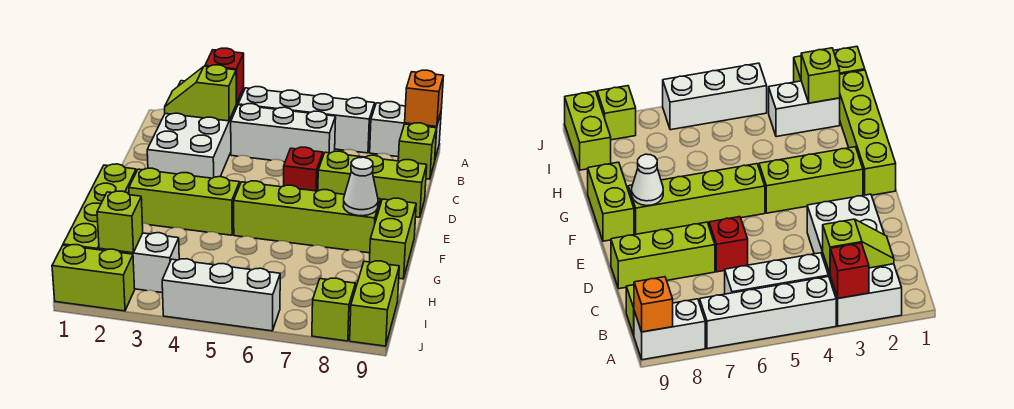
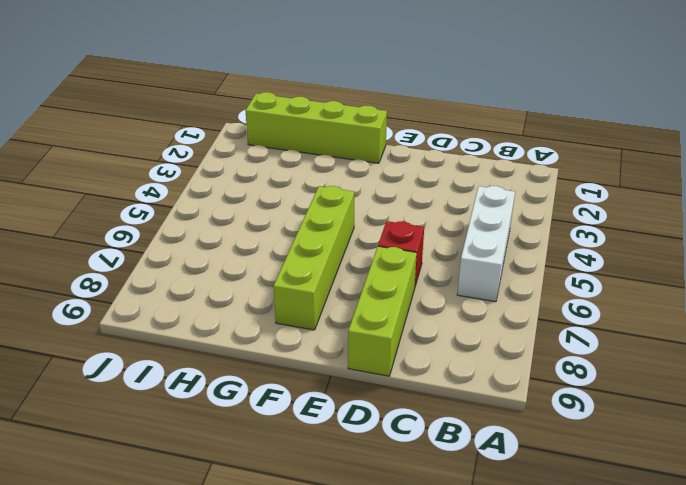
none -> white brick A2:D3 level 1
none -> white brick A4:A7 level 1
none -> white brick A8:A9 level 1

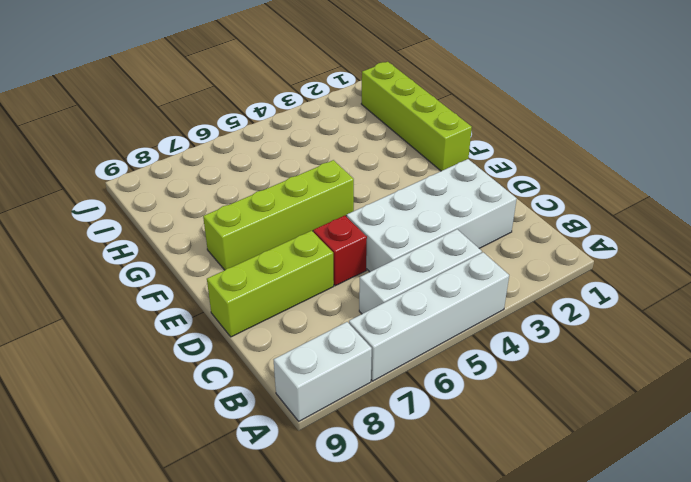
white brick C2:D5 level 1 -> white brick A2:D3 level 1
none -> lime brick B9 level 1
none -> lime brick F2:F4 level 1
none -> lime brick F9:G9 level 1

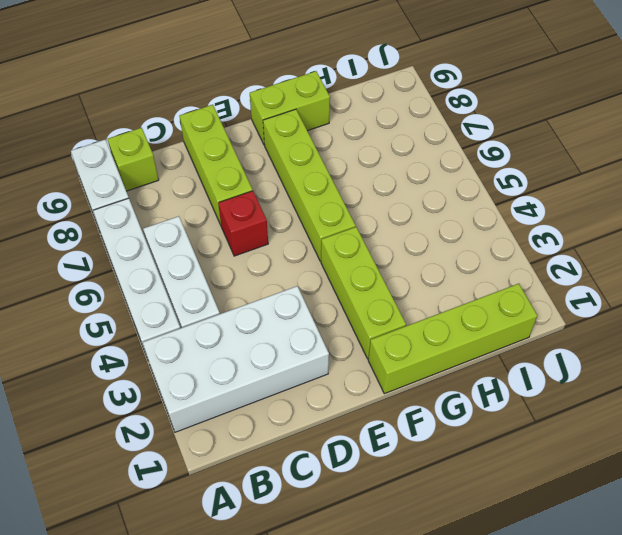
none -> white brick I2:I3 level 1
none -> lime brick I9:J9 level 1
none -> lime brick J1:J2 level 1

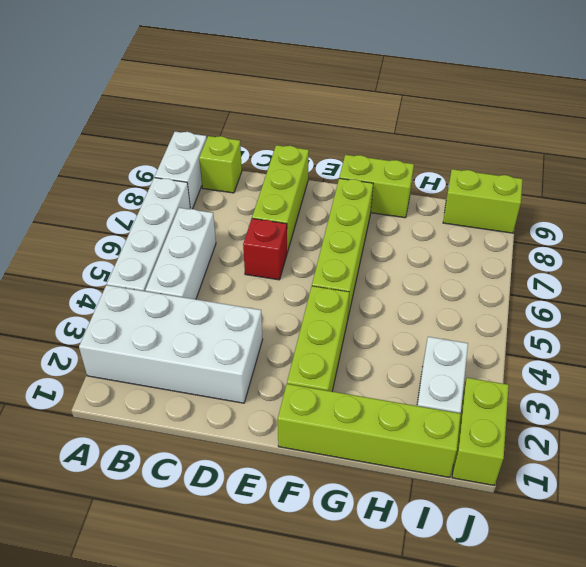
none -> white brick J4:J6 level 1
none -> lime brick J8 level 1
none -> red brick A3 level 2

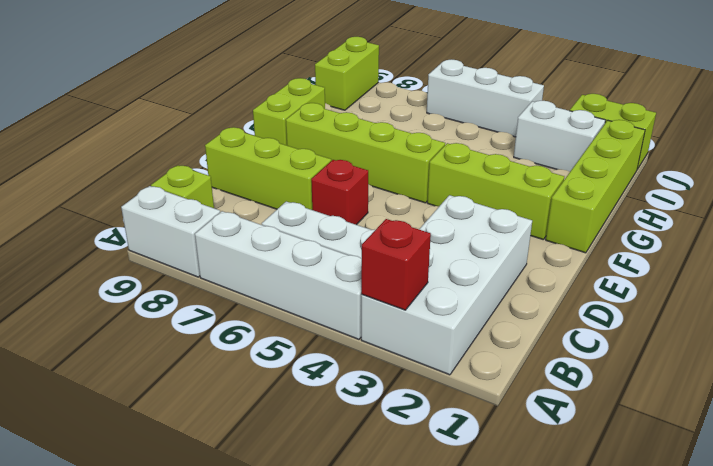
none -> lime brick J8 level 1
none -> orange brick A9 level 2
none -> lime slope B2:B3 level 2 top 3

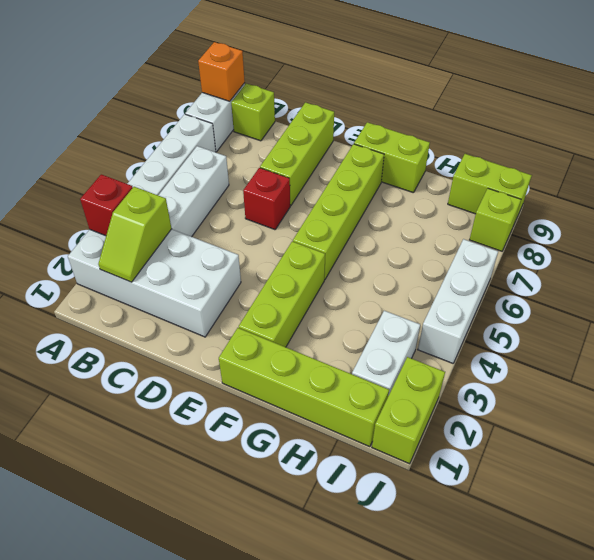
none -> white cone F8 level 2
none -> lime brick I2 level 2

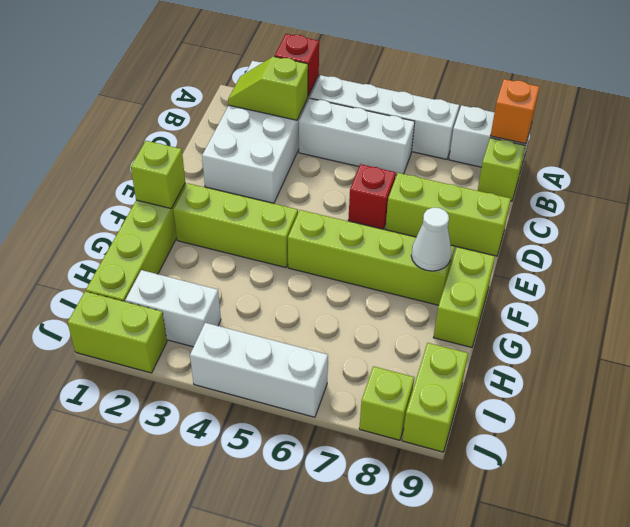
lime brick F1 level 2 -> lime brick I2 level 2

